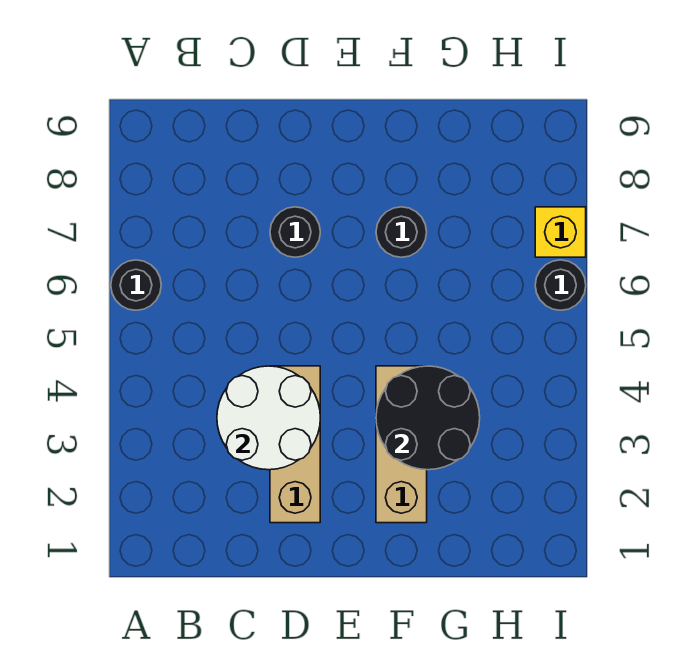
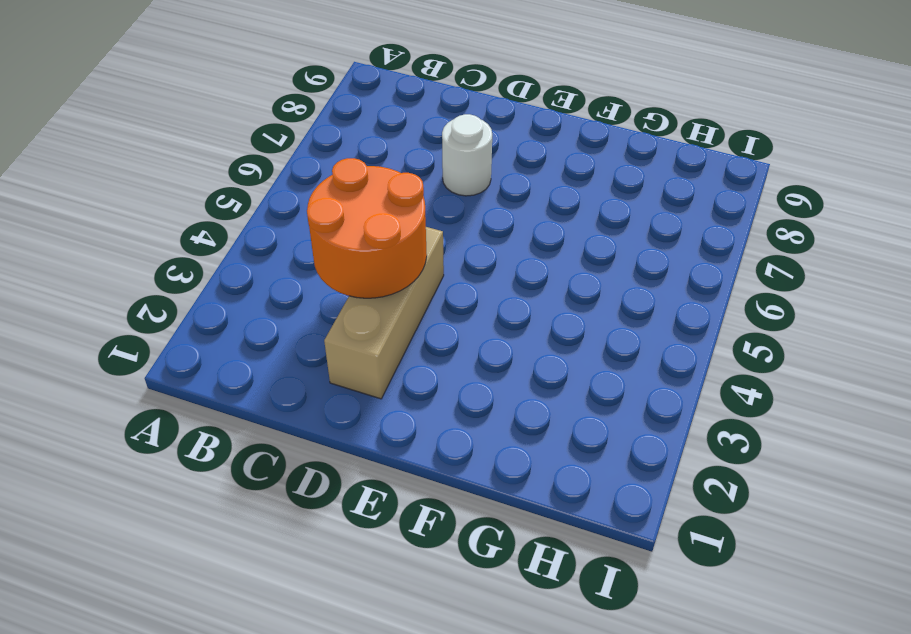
orange round brick C3:D4 level 2 -> white round brick C3:D4 level 2
white round brick D7 level 1 -> black round brick D7 level 1
none -> black round brick A6 level 1
none -> tan brick F2:F4 level 1

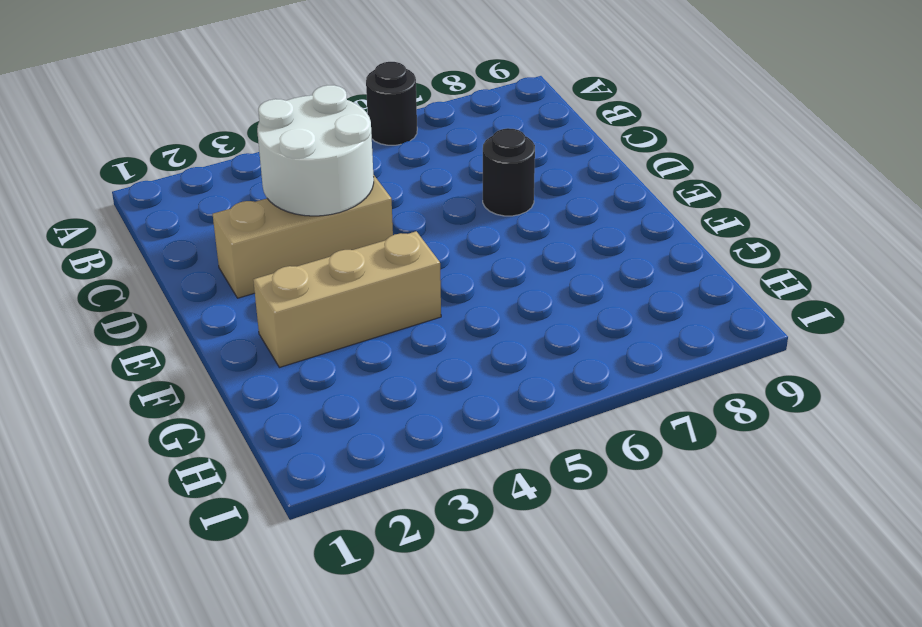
none -> black round brick F7 level 1
none -> black round brick I6 level 1

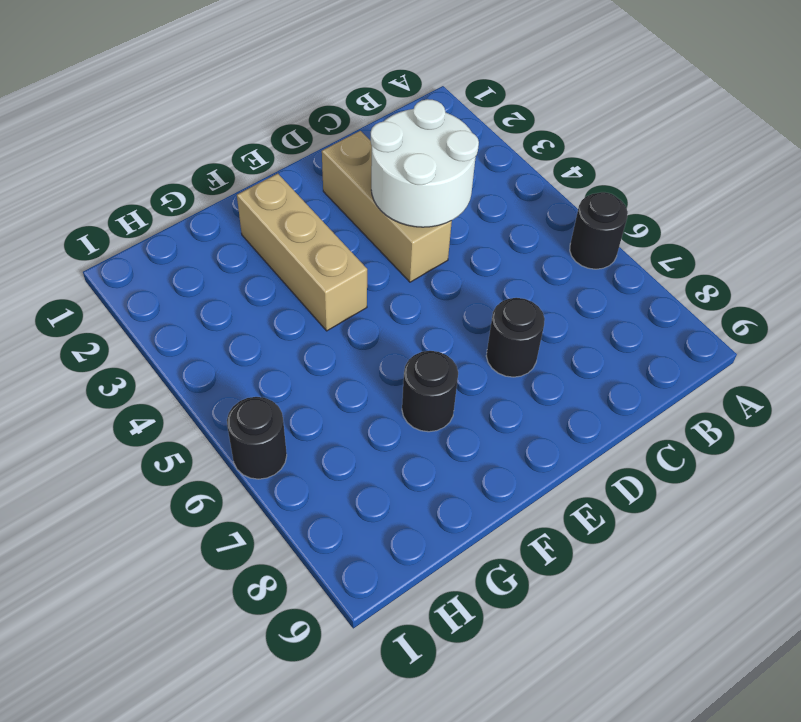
none -> yellow brick I7 level 1
none -> black round brick F3:G4 level 2

